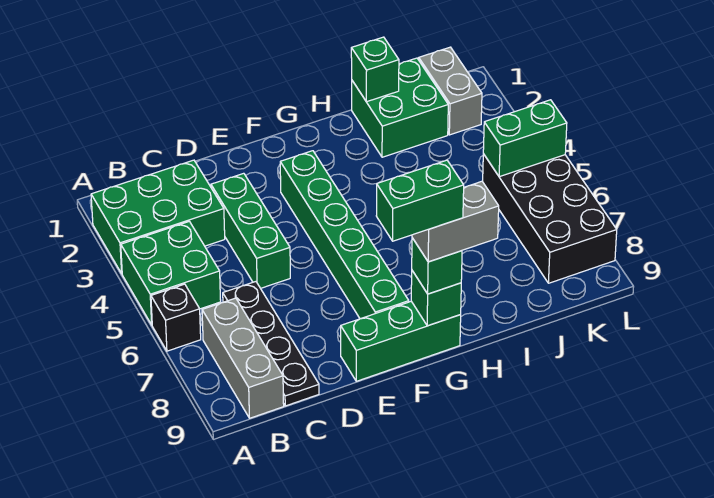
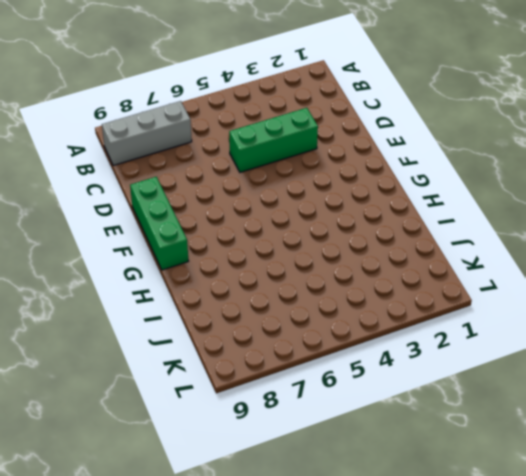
none -> green brick A2:C3 level 1
none -> green brick A4:B5 level 1
none -> black brick A6 level 1

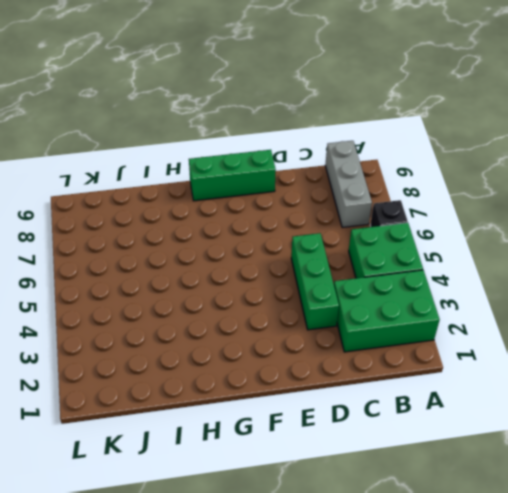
none -> black plate C6:C9 level 1
none -> green brick F3:F8 level 1
none -> green brick I1:J2 level 1

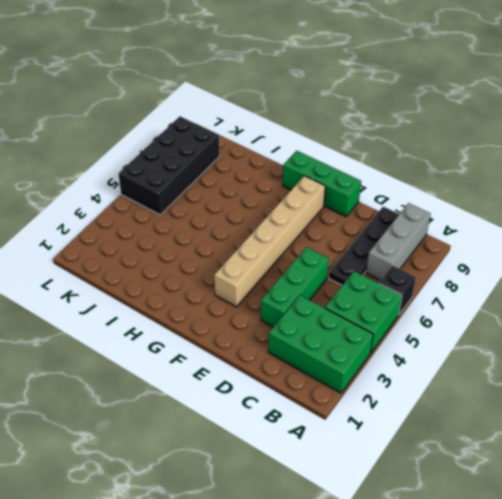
tan brick F3:F8 level 1 -> green brick F3:F8 level 1
none -> green brick I1:J2 level 1
none -> grey brick K1:K2 level 1
none -> green brick G9 level 2

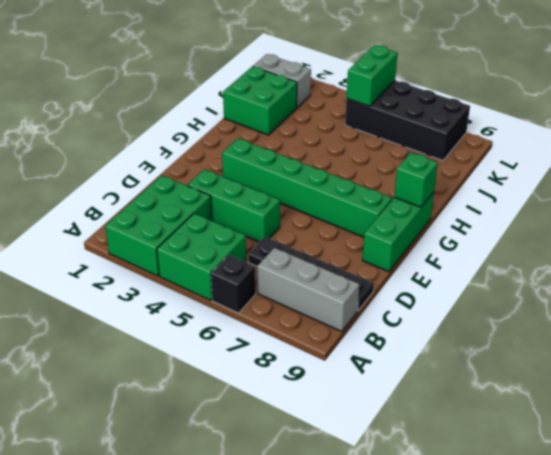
none -> green brick I1 level 2
none -> green brick G9 level 3
none -> grey brick G9:H9 level 4

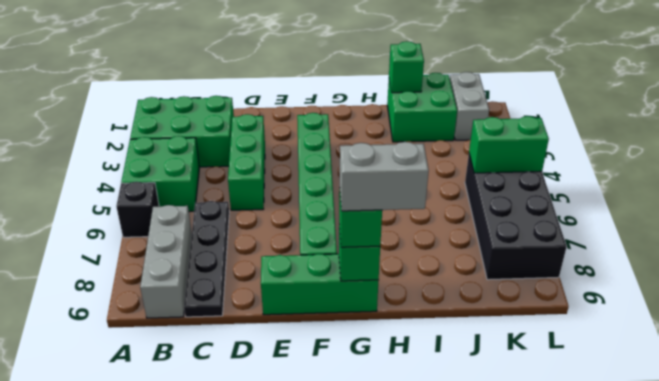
none -> green brick F9:G9 level 5

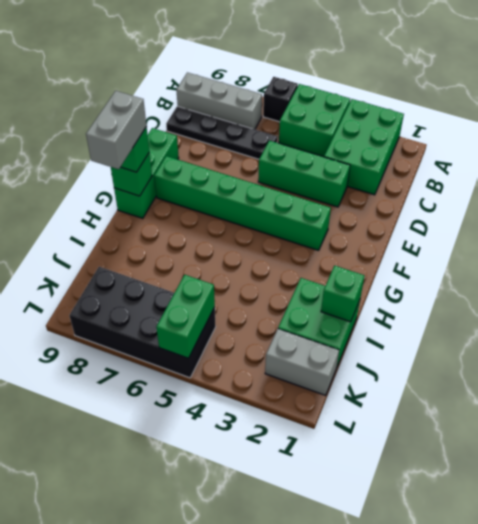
none -> green brick F9:G9 level 5

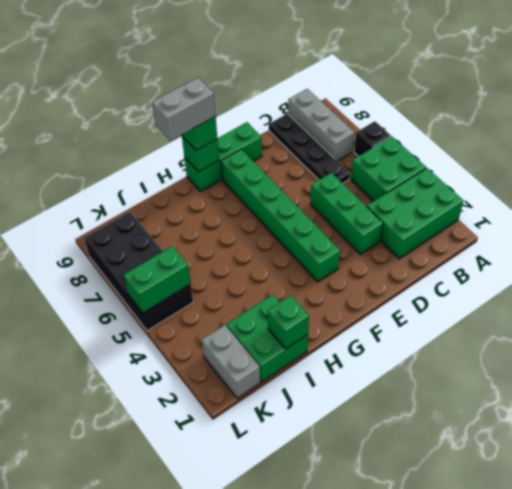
none -> green brick F9:G9 level 5

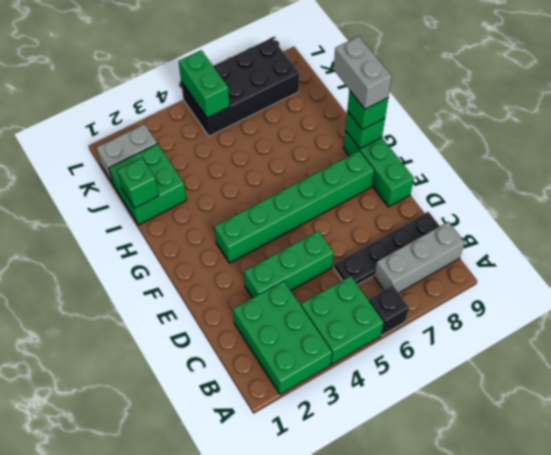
none -> green brick F9:G9 level 5

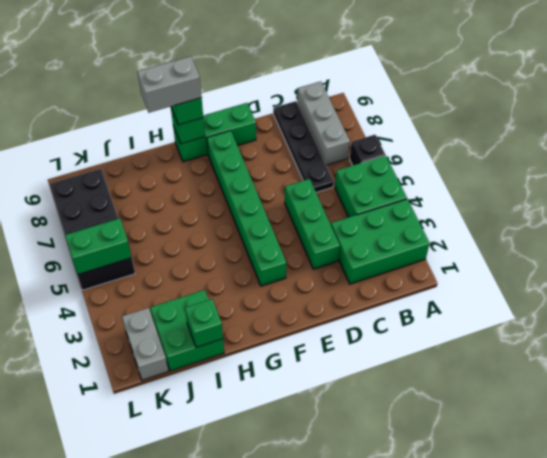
none -> green brick F9:G9 level 5

